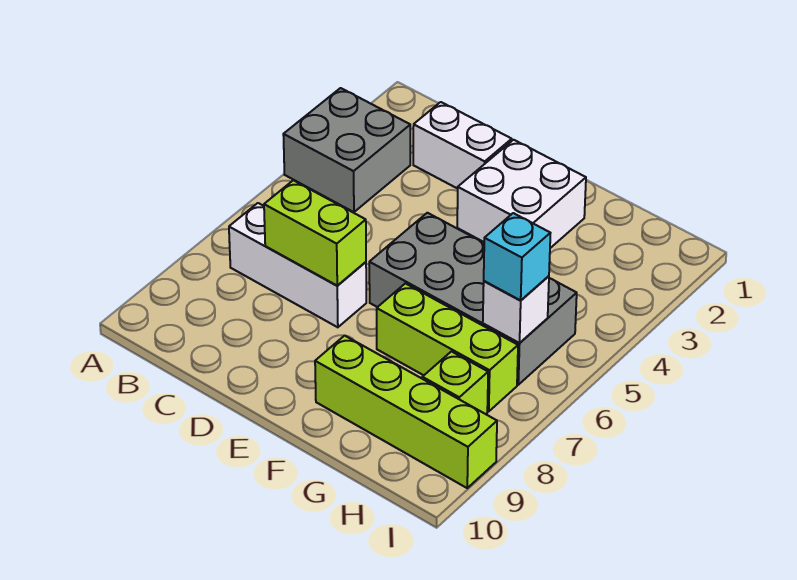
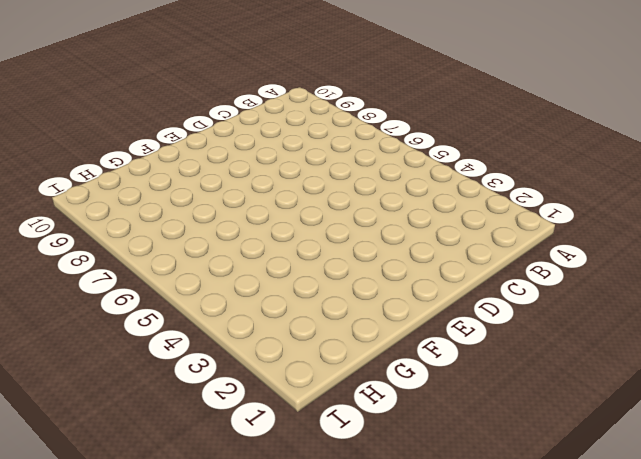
none -> grey brick A3:B4 level 1
none -> white brick B7:D7 level 1

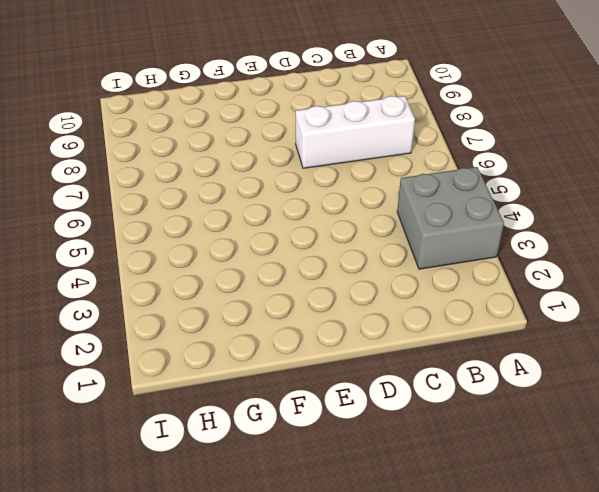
none -> white brick C2:D2 level 1
none -> white brick E2:F3 level 1

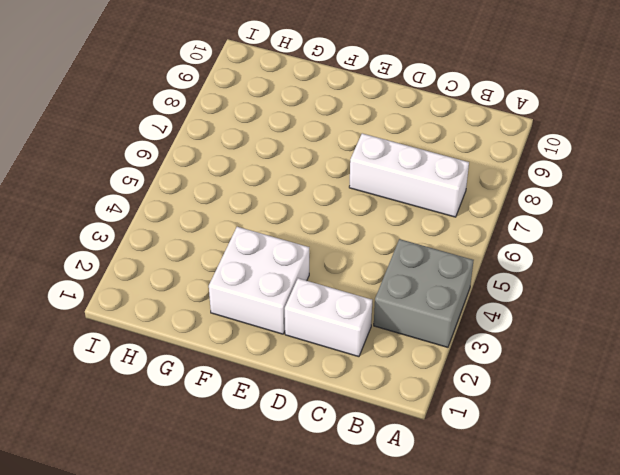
none -> grey brick E5:H6 level 1
none -> lime brick F7:H7 level 1

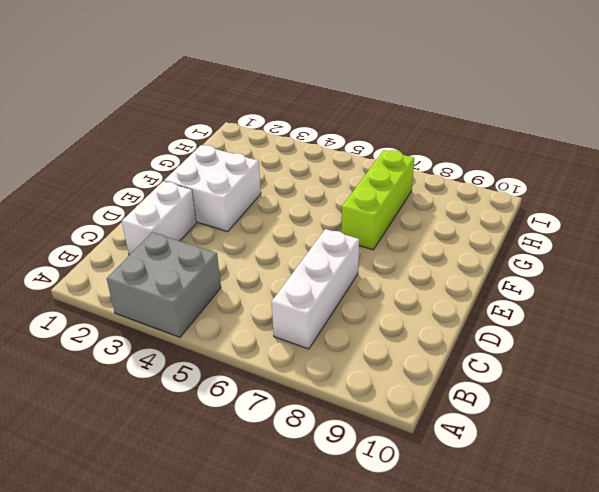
none -> grey brick E5:H6 level 1
none -> lime brick F9:I9 level 1

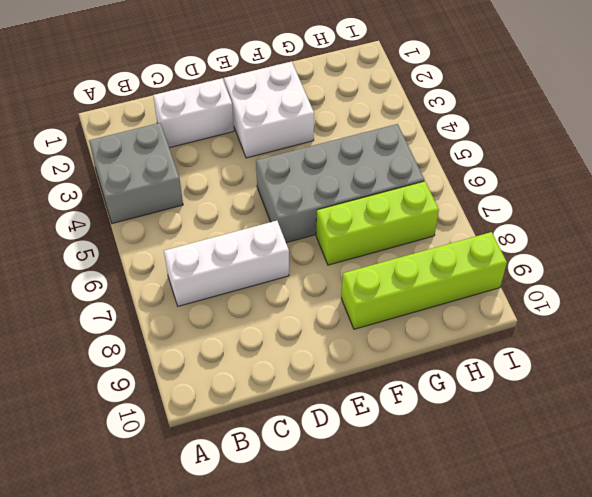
none -> lime brick H8 level 1
none -> lime brick C7:D7 level 2

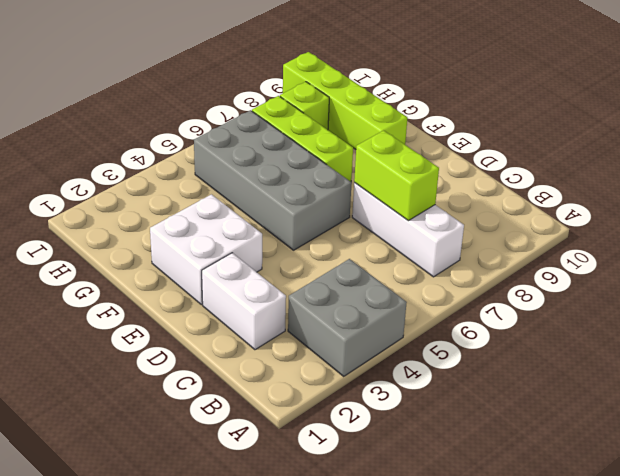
none -> white brick H6 level 2
none -> cyan brick H6 level 3

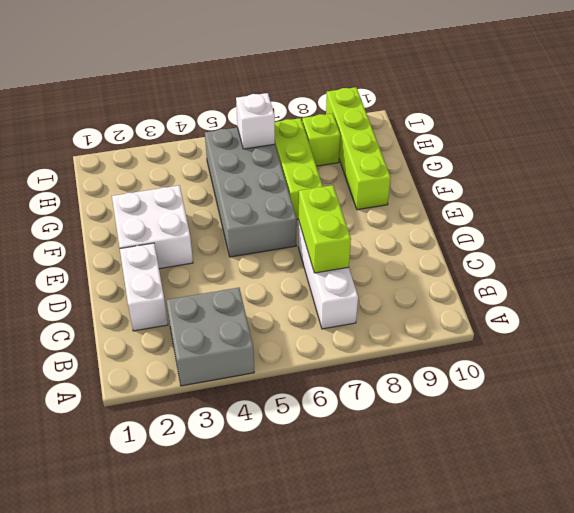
none -> cyan brick H6 level 3

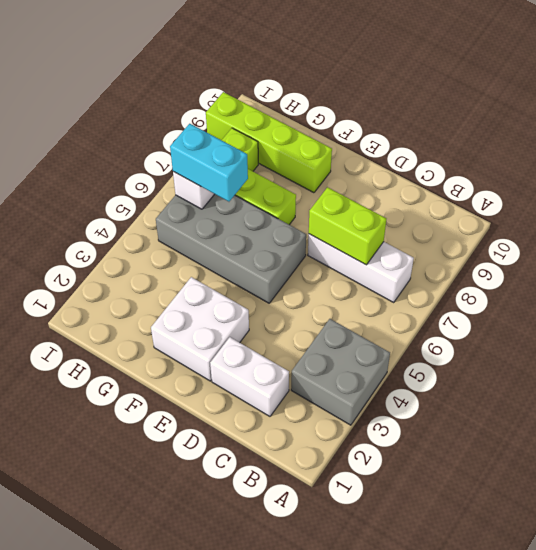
cyan brick G6:H6 level 3 -> cyan brick H6 level 3

